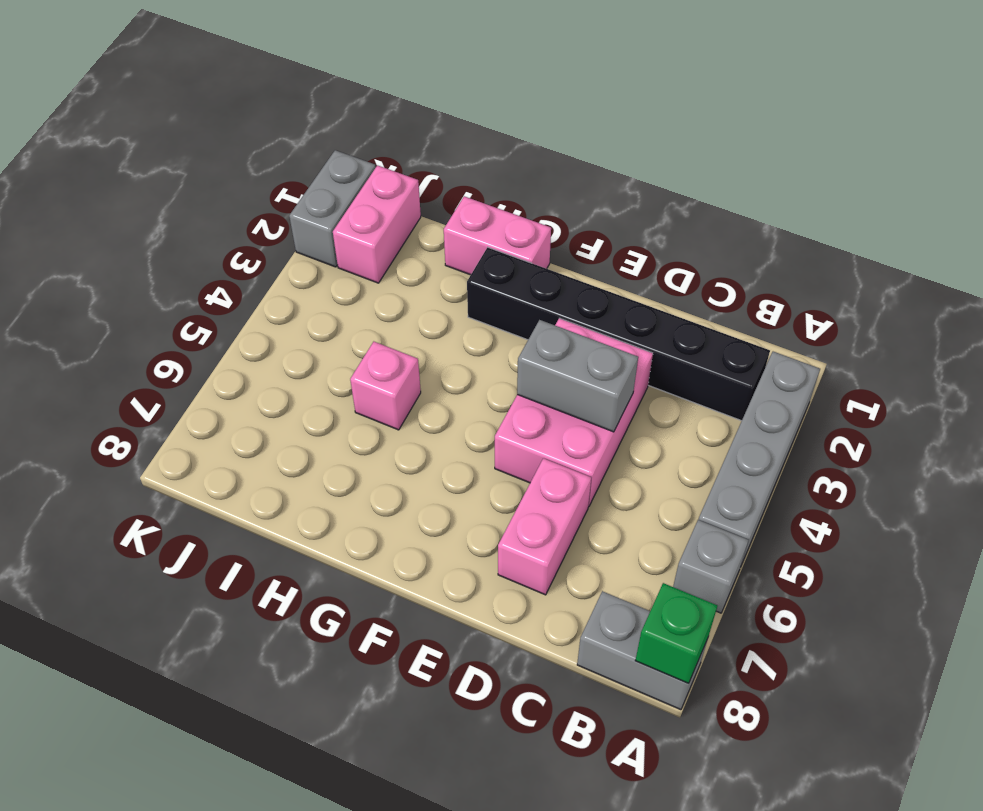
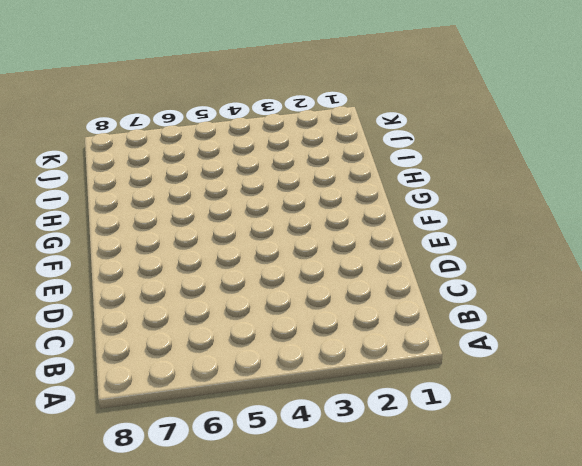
none -> grey brick A2:A5 level 1
none -> grey brick A6 level 1
none -> grey brick A8:B8 level 1

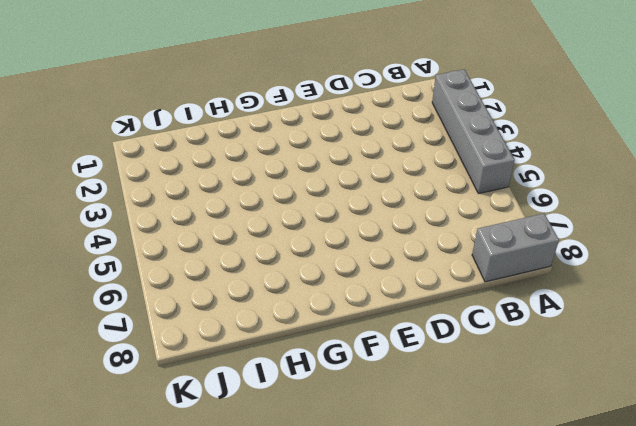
none -> grey brick A6 level 1
none -> black brick B2:G2 level 1
none -> pink brick D3:E5 level 1

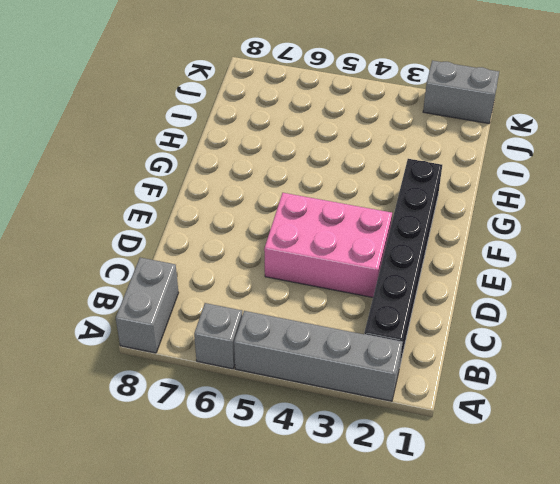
none -> pink brick D6:D7 level 1
none -> pink brick G1:H1 level 1
none -> pink brick H5 level 1

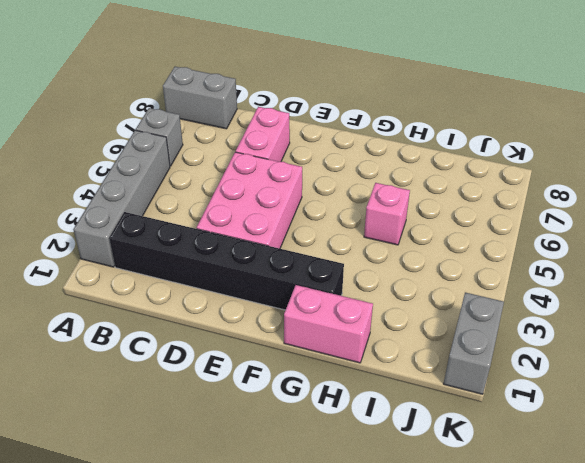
none -> pink brick J1:J2 level 1
none -> green brick A8 level 2
none -> grey brick D4:E4 level 2

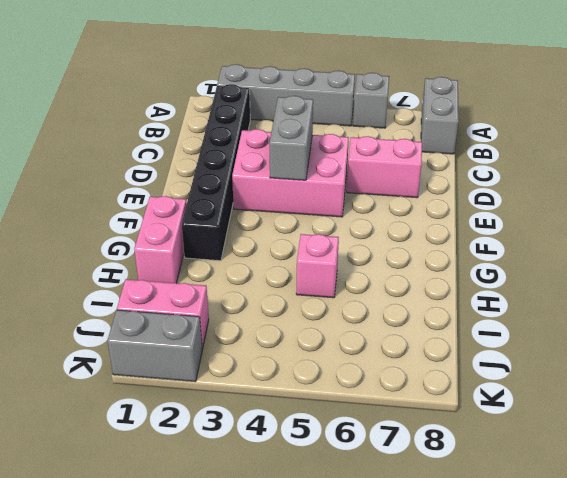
none -> green brick A8 level 2

